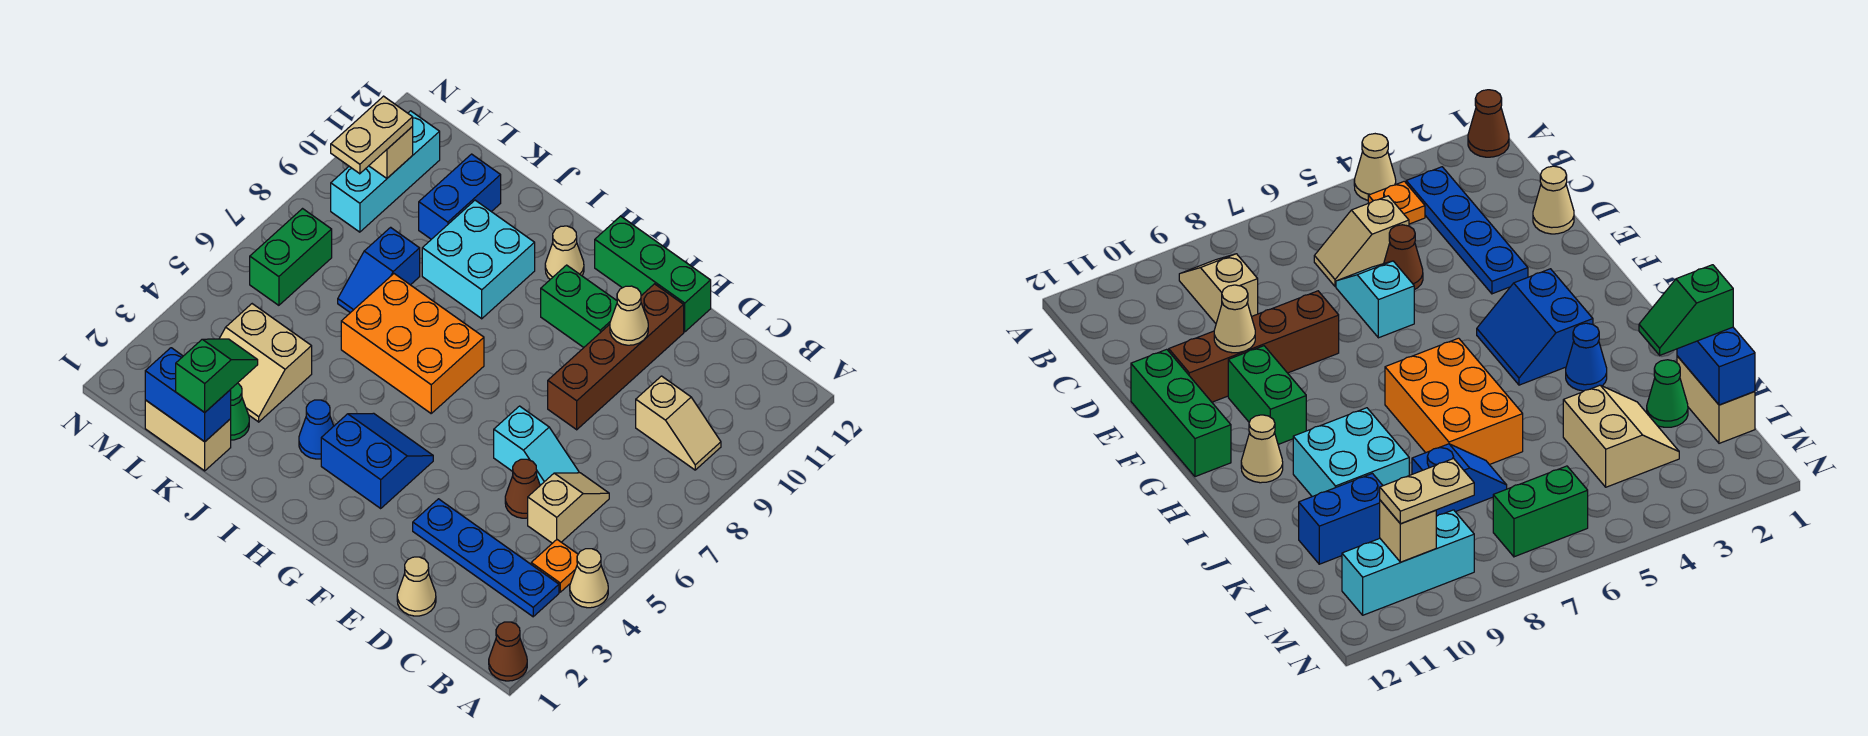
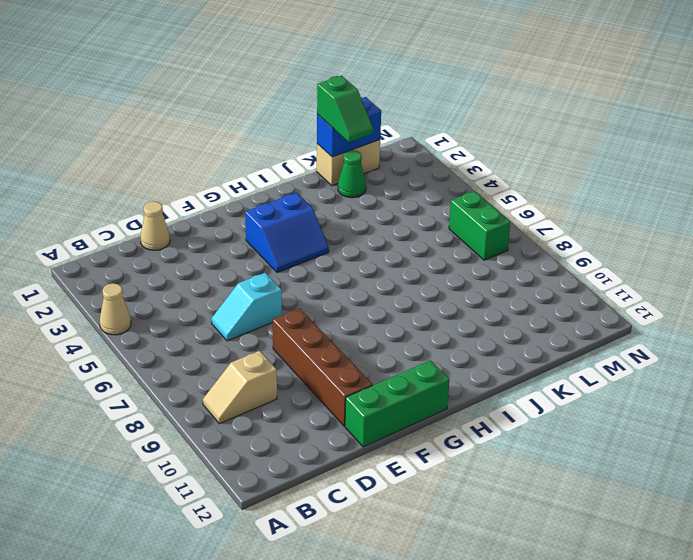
none -> brown cone A1 level 1
none -> blue plate B3:E3 level 1
none -> orange plate B4 level 1

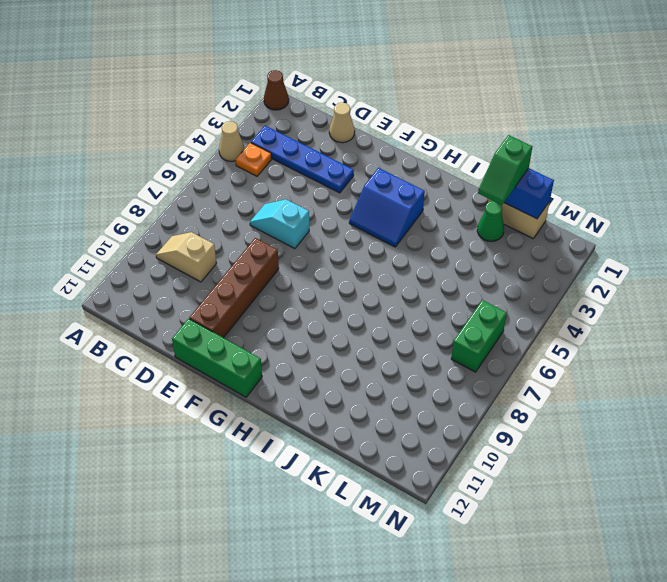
none -> tan slope C5:C6 level 1 top 5
none -> brown cone D5 level 1
none -> green brick F10:G10 level 1

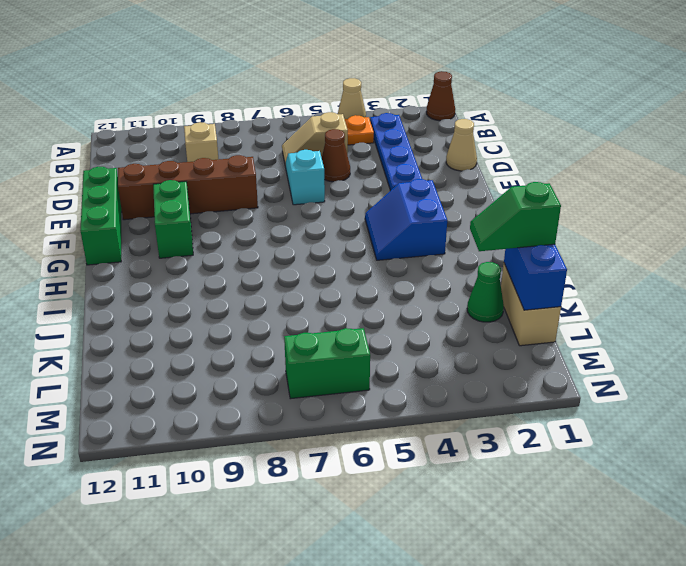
none -> orange brick H6:J7 level 1
none -> tan cone H11 level 1
none -> blue cone I3 level 1

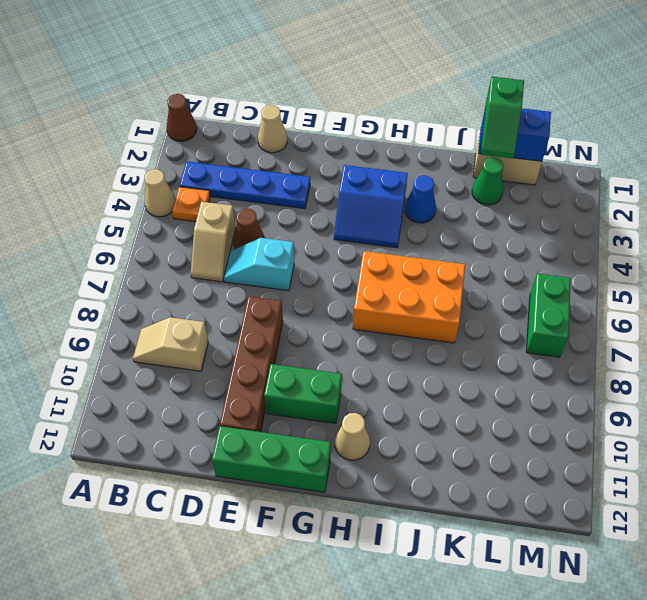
none -> cyan brick I9:J10 level 1
none -> tan slope K3:L4 level 1 top 4
none -> blue slope K7:K8 level 1 top 8

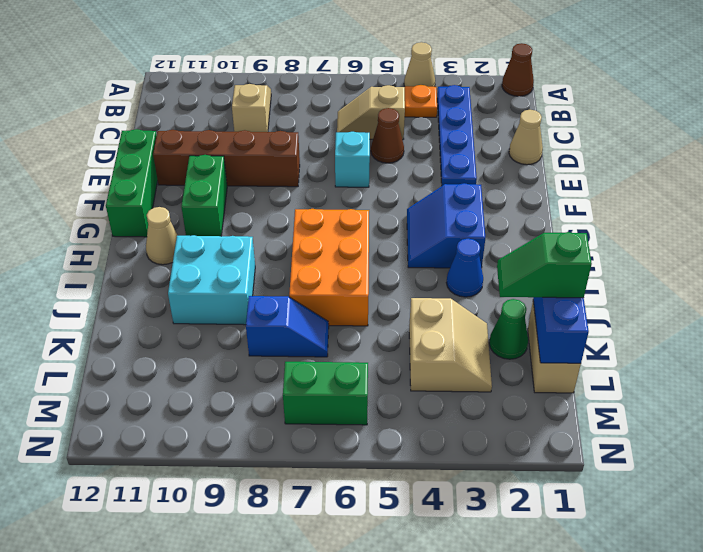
none -> blue brick K10:K11 level 1
none -> cyan brick M9:M11 level 1
none -> tan cone E10 level 2

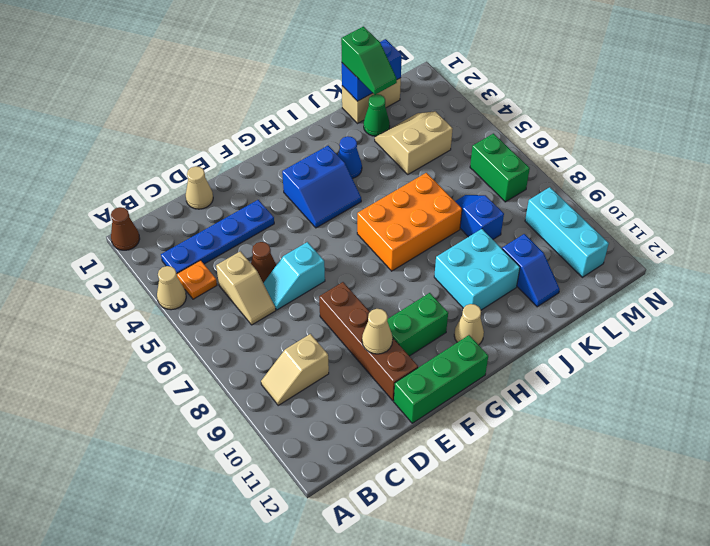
blue slope K10:K11 level 1 top 10 -> blue brick K10:K11 level 1
none -> tan brick M10 level 2
none -> tan plate M9:M10 level 3

